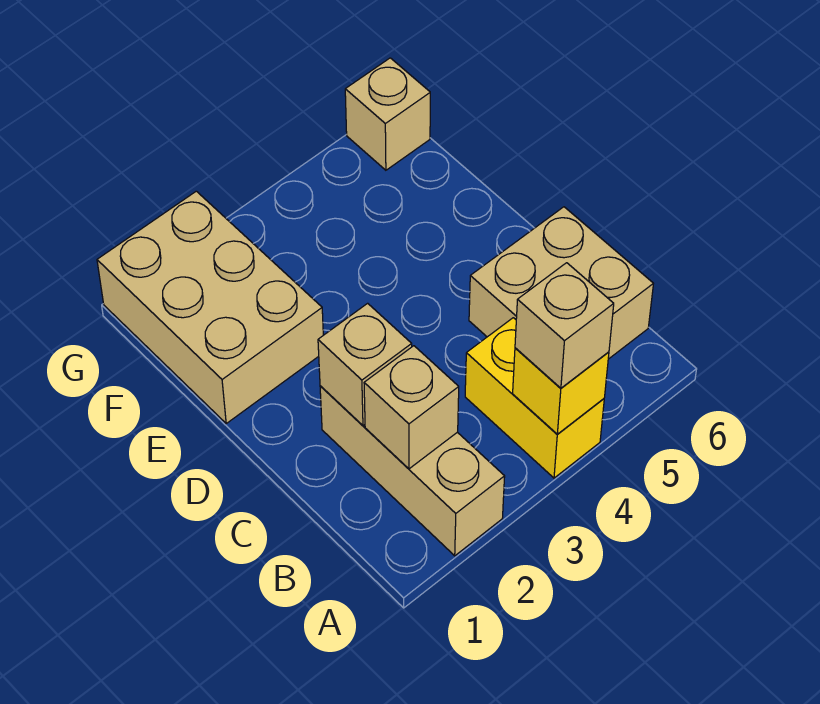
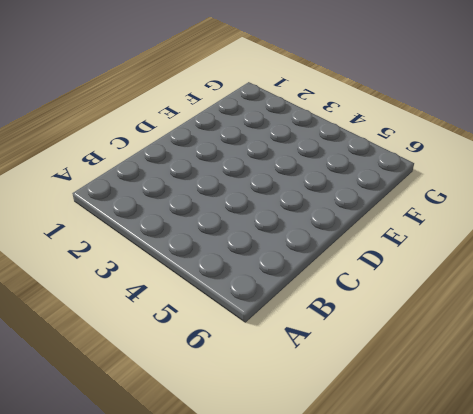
none -> tan brick A2:C2 level 1
none -> yellow brick A4:B4 level 1

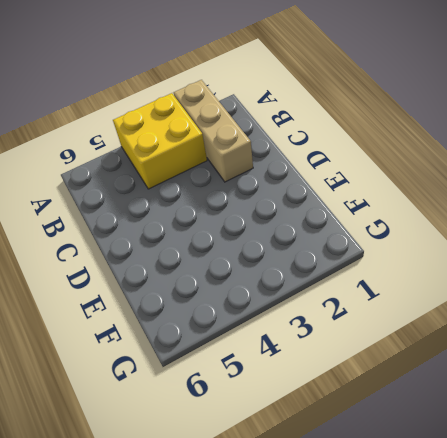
yellow brick A3:B4 level 1 -> yellow brick A4:B4 level 1
none -> tan brick B5:C6 level 1
none -> tan brick E1:G2 level 1

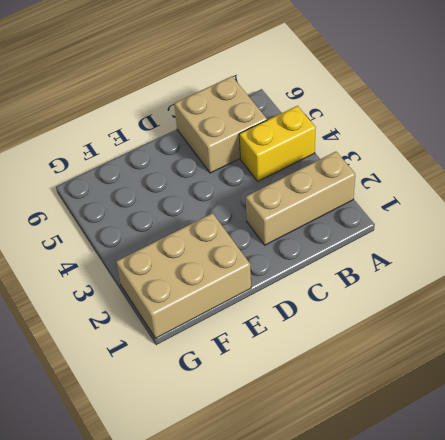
none -> tan brick G6 level 1
none -> yellow brick A4 level 2

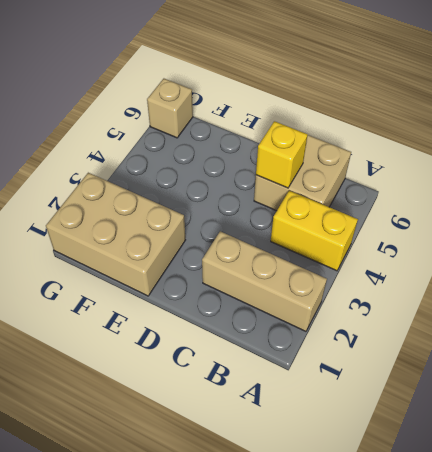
yellow brick C5 level 2 -> yellow brick A4 level 2
none -> tan brick B2 level 2
none -> tan brick C2 level 2

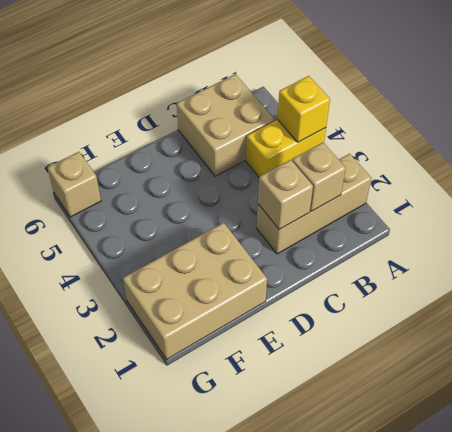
none -> tan brick A4 level 3

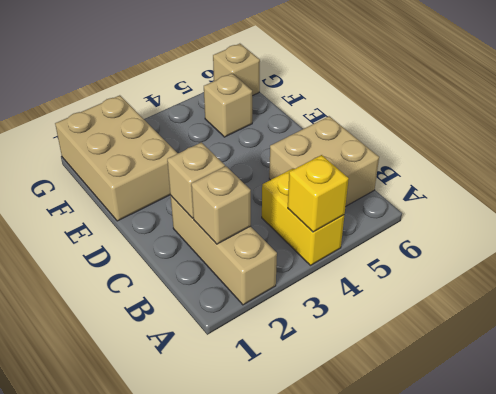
tan brick F5 level 1 -> tan brick A4 level 3

